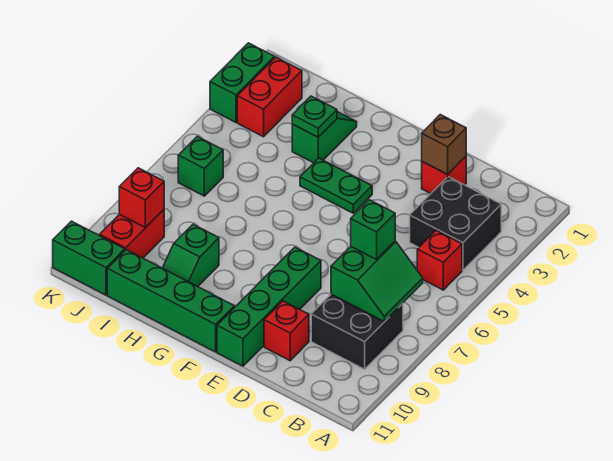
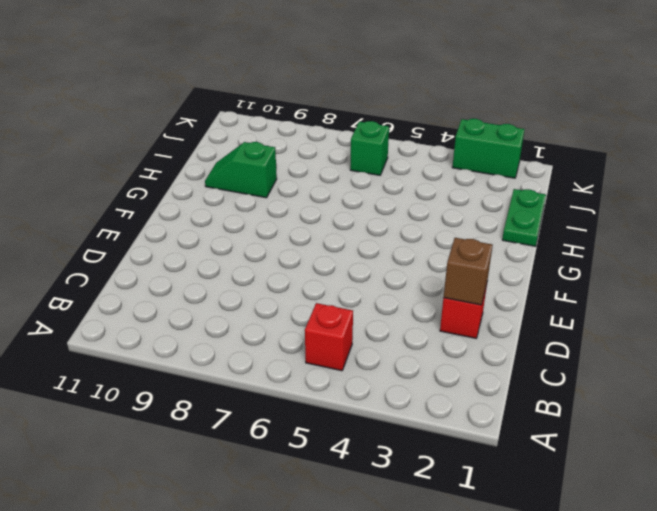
green plate H1:I1 level 1 -> green plate F4:G4 level 1
none -> black brick B3:C4 level 1
none -> black brick B8:C9 level 1
none -> red brick D10 level 1

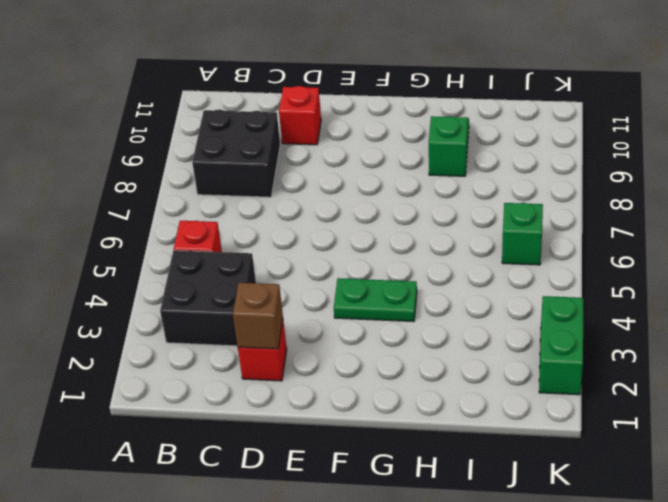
none -> green brick E8:E11 level 1
none -> green brick F11:I11 level 1
none -> green slope H2:H3 level 1 top 3

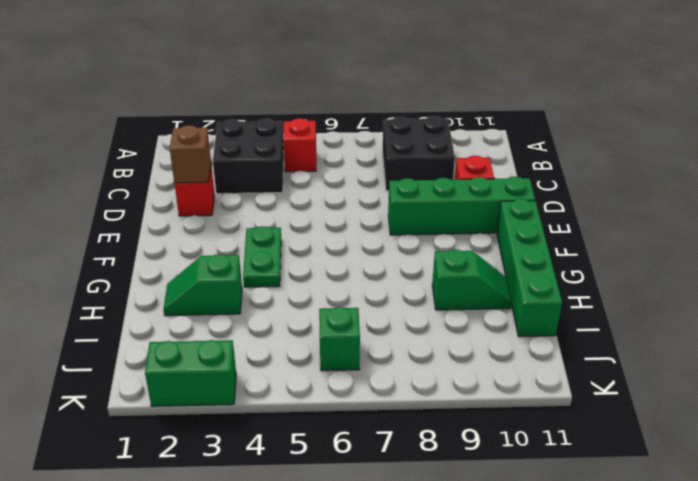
none -> red brick J2:J3 level 1
none -> red brick J9:J10 level 1
none -> green brick J11:K11 level 1

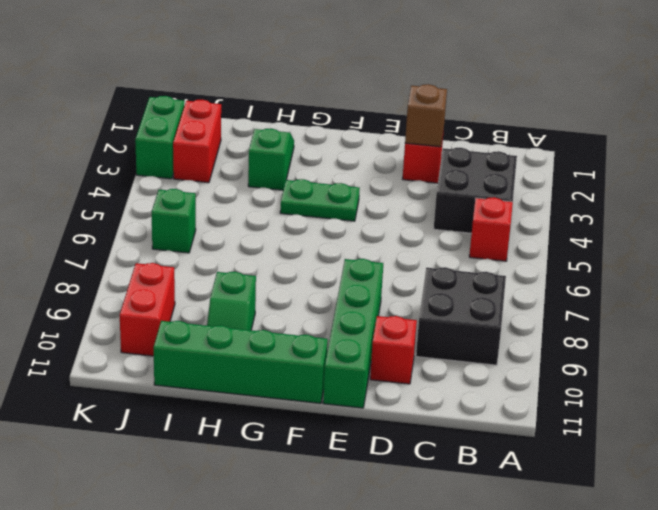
none -> green brick J11:K11 level 1
none -> green slope B7:C8 level 2 top C
none -> green plate H3 level 2

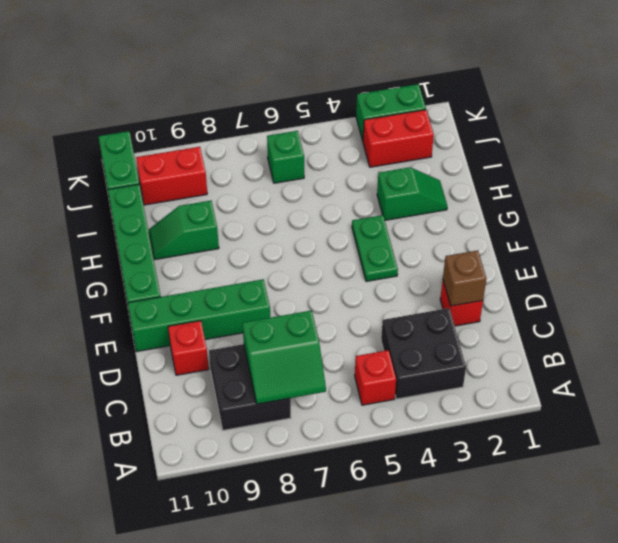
none -> green plate H3 level 2
none -> red brick J9 level 2
none -> green brick C7 level 3

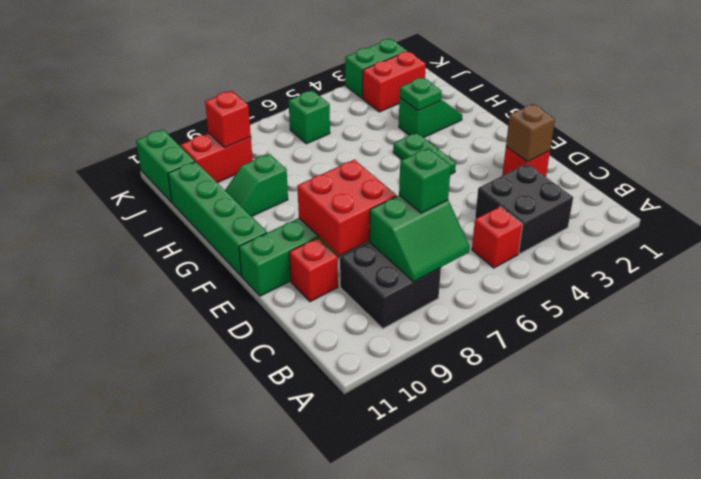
red brick D8:E9 level 2 -> none

